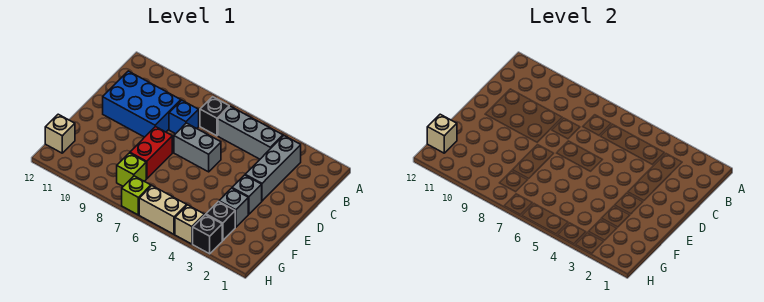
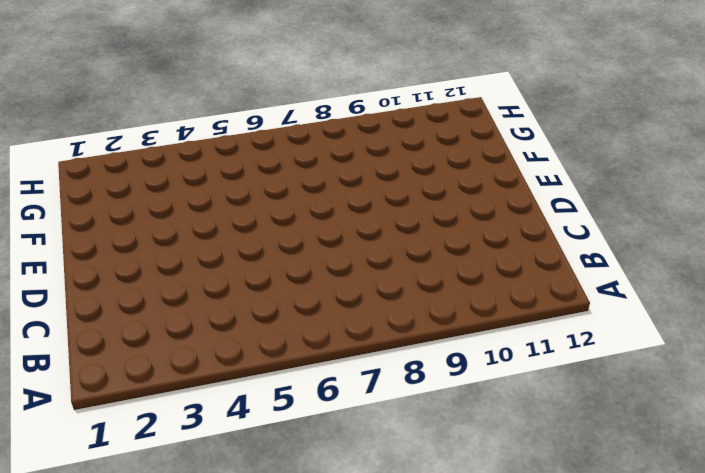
none -> grey brick B3:D3 level 1
none -> grey brick B4:B6 level 1
none -> black brick B7 level 1

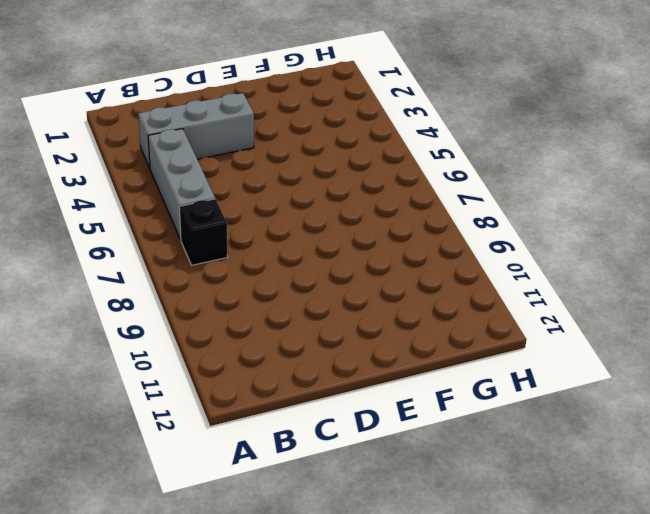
none -> blue brick C8 level 1
none -> blue brick C9:D11 level 1
none -> grey brick D6:D7 level 1

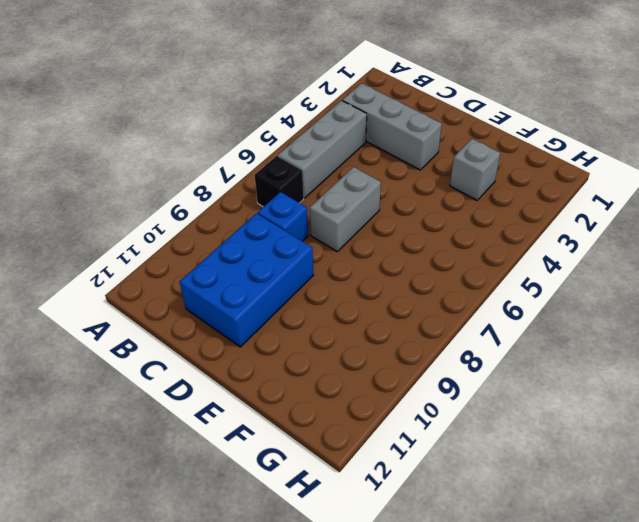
none -> grey brick E3 level 1
none -> red brick E8:F8 level 1
none -> black brick G3 level 1

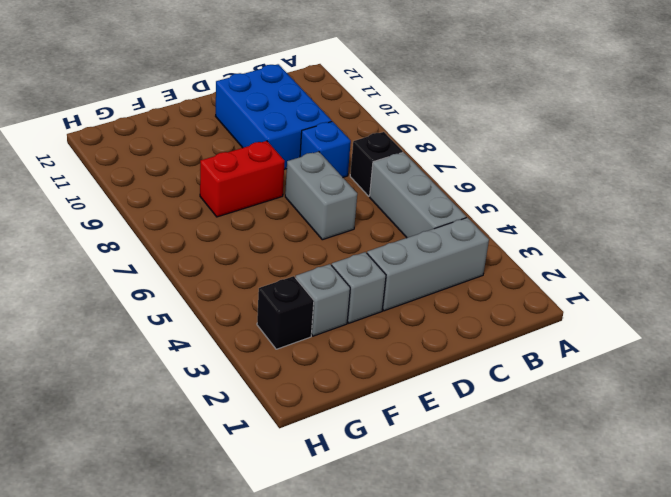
none -> lime brick G8 level 1
none -> tan brick G12 level 1
none -> black brick H3 level 1

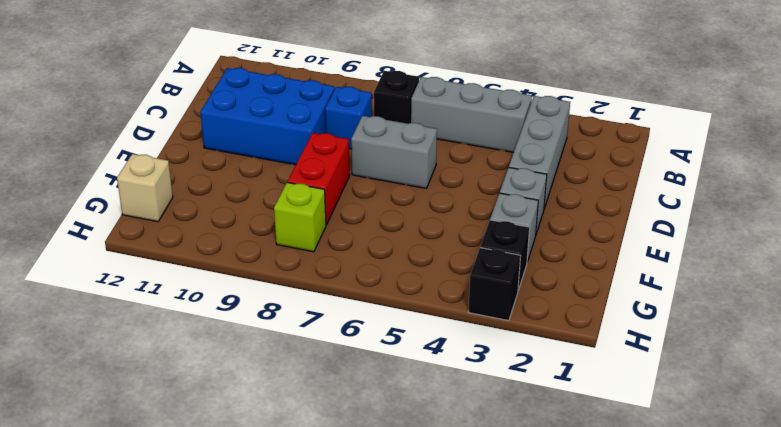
none -> tan brick H4 level 1
none -> tan brick H5:H6 level 1
none -> lime brick H7 level 1

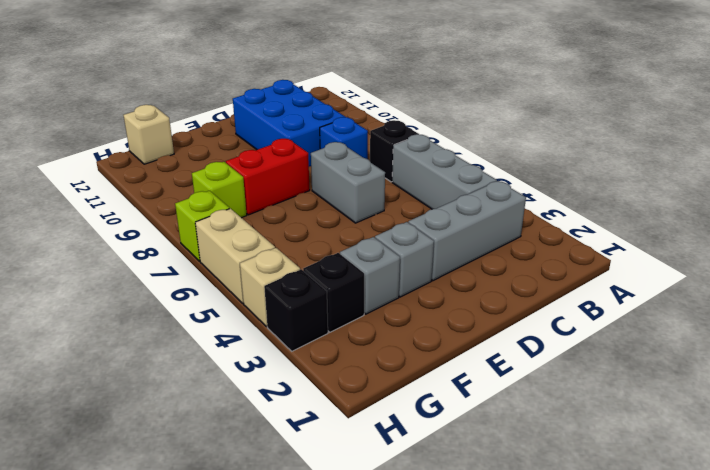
none -> tan brick G12 level 2

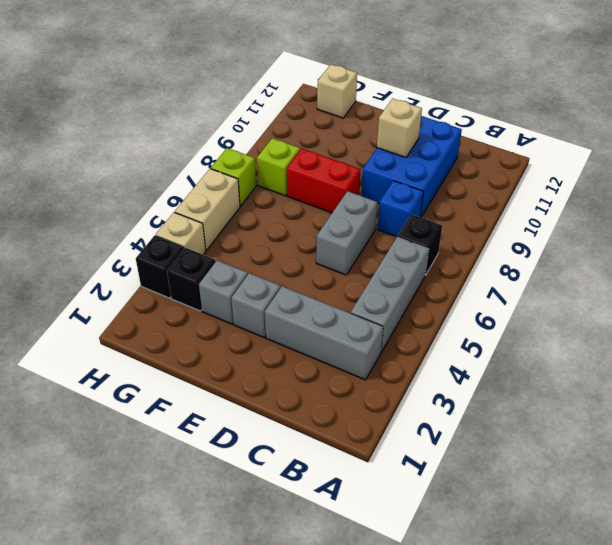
tan brick D10 level 2 -> tan brick G12 level 2

